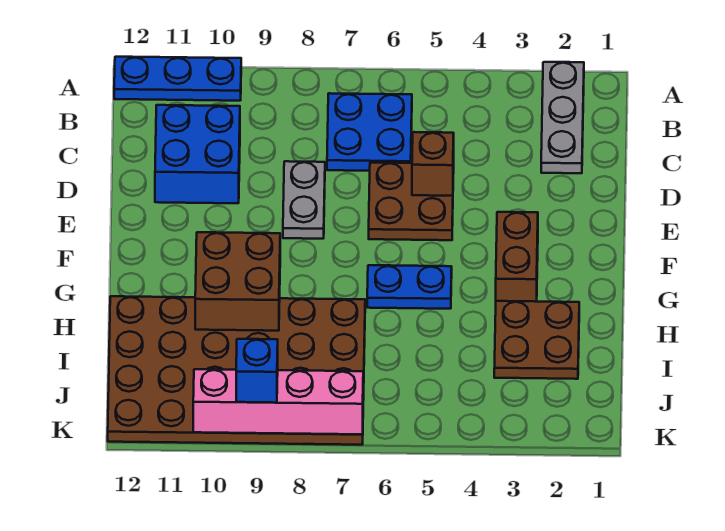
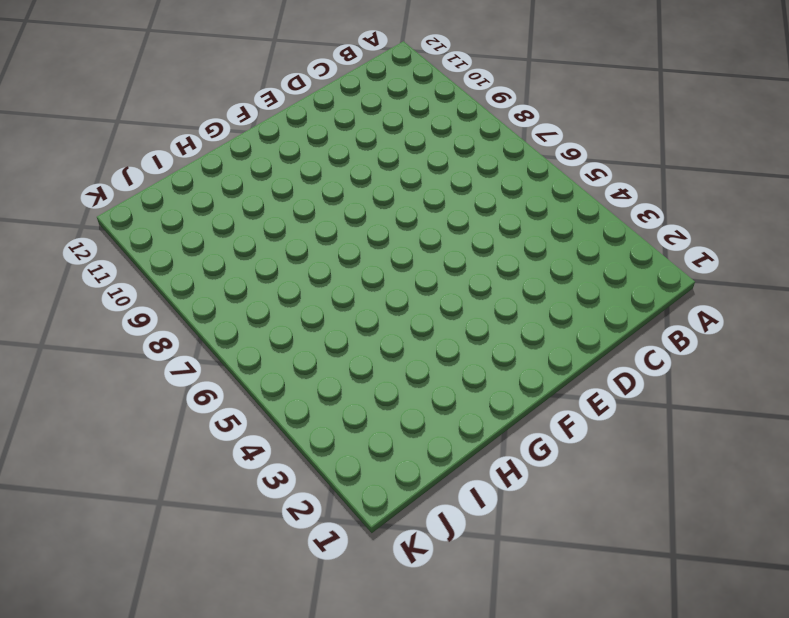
none -> grey plate A2:C2 level 1
none -> blue plate A10:A12 level 1
none -> blue plate B6:C7 level 1

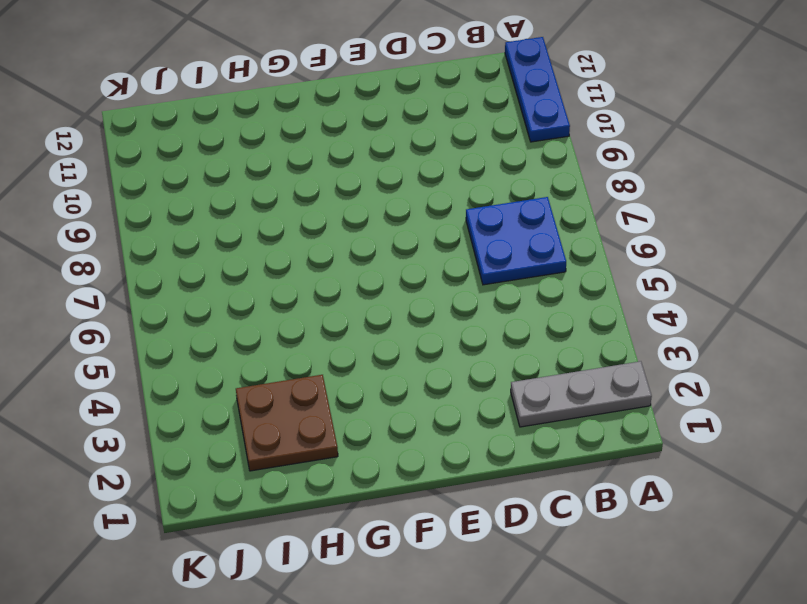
none -> blue brick C10:D11 level 1
none -> brown plate D5:E6 level 1
none -> grey plate D8:E8 level 1

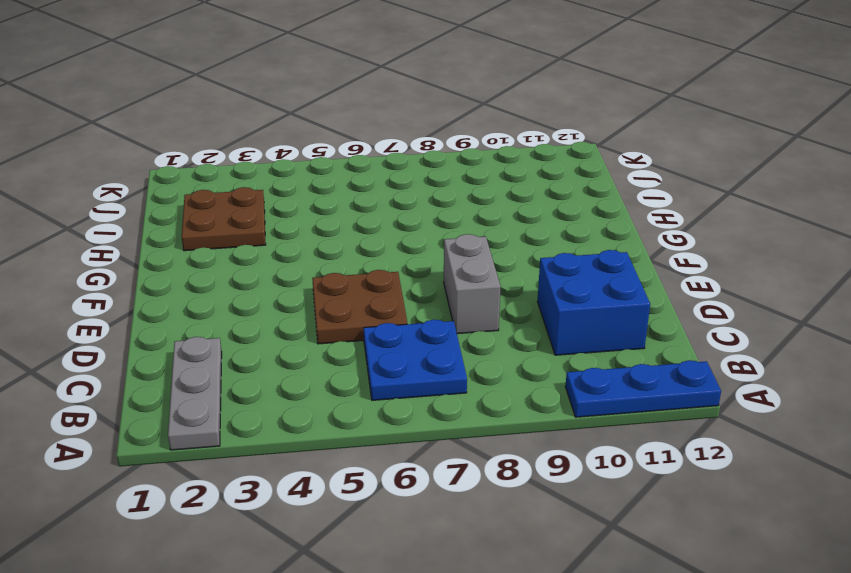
grey brick D8:E8 level 1 -> grey plate D8:E8 level 1
none -> brown brick F3:G3 level 1
none -> blue plate G5:G6 level 1
none -> brown plate H7:K12 level 1

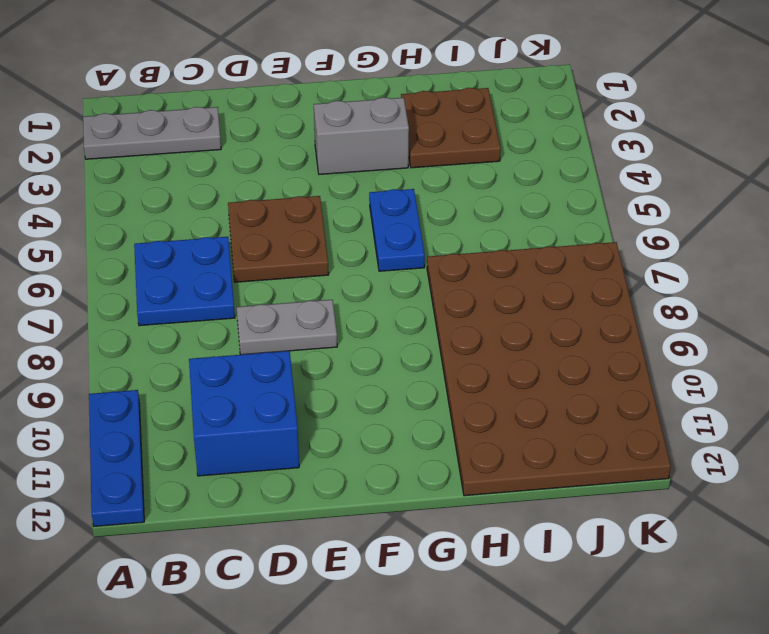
grey brick F3:G3 level 1 -> brown brick F3:G3 level 1
none -> brown brick D5 level 2
none -> brown brick G9:H10 level 2
none -> pink brick K7:K10 level 2

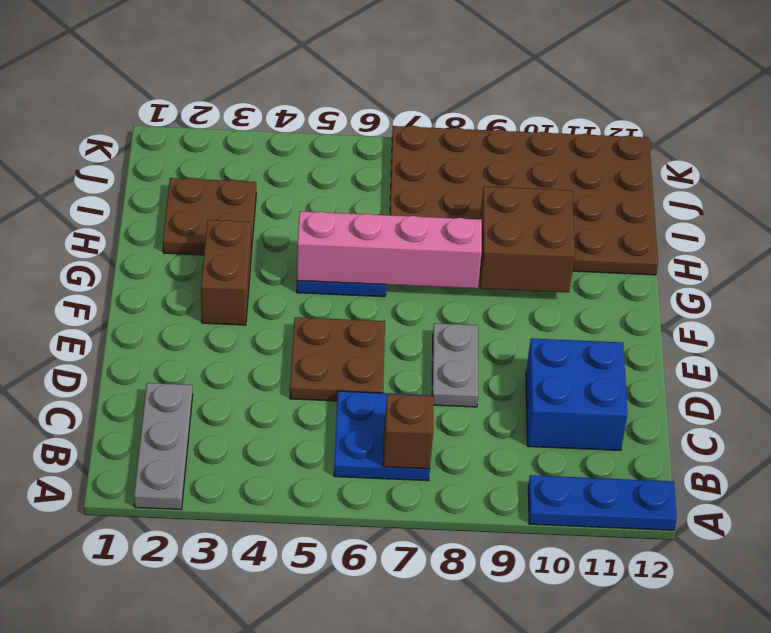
brown brick B7 level 2 -> brown brick D5 level 2
pink brick G5:G8 level 2 -> pink brick K7:K10 level 2
none -> blue brick K9 level 3

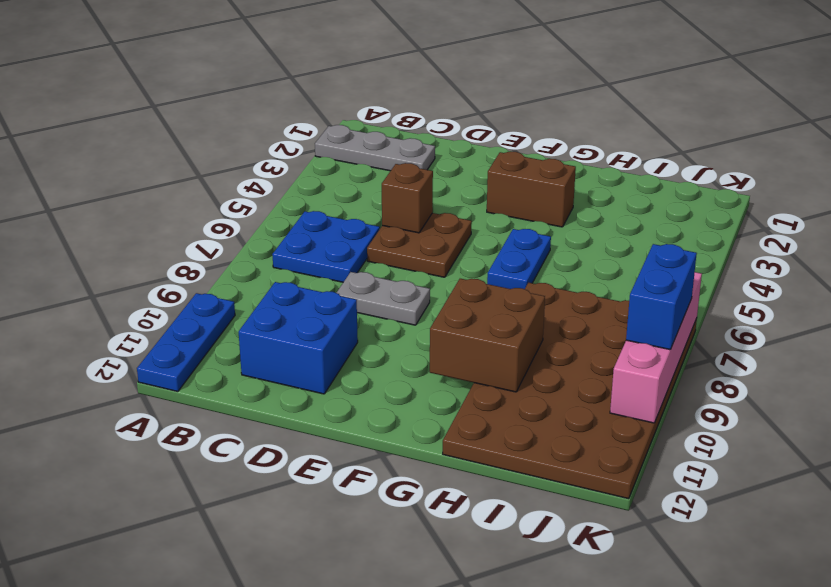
blue brick K8:K9 level 3 -> blue brick K9 level 3
none -> brown plate H2:I3 level 1

